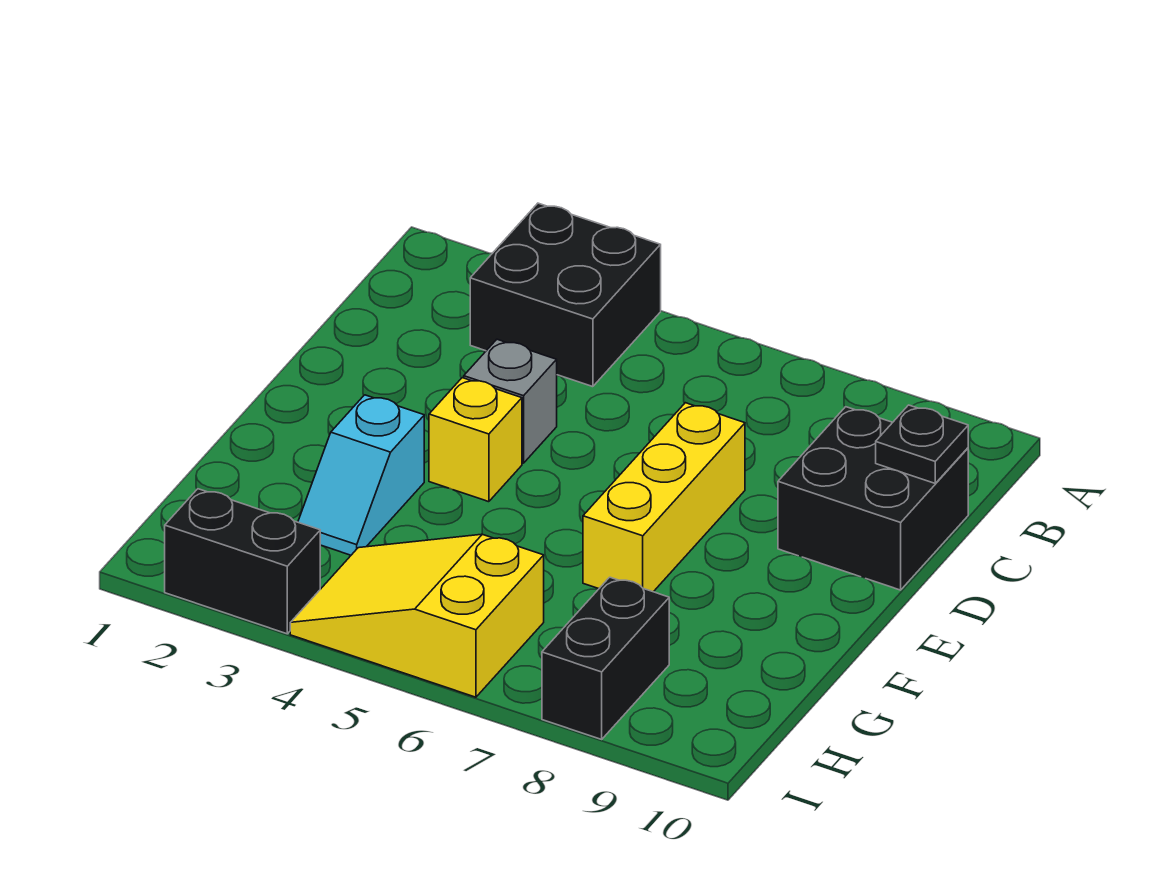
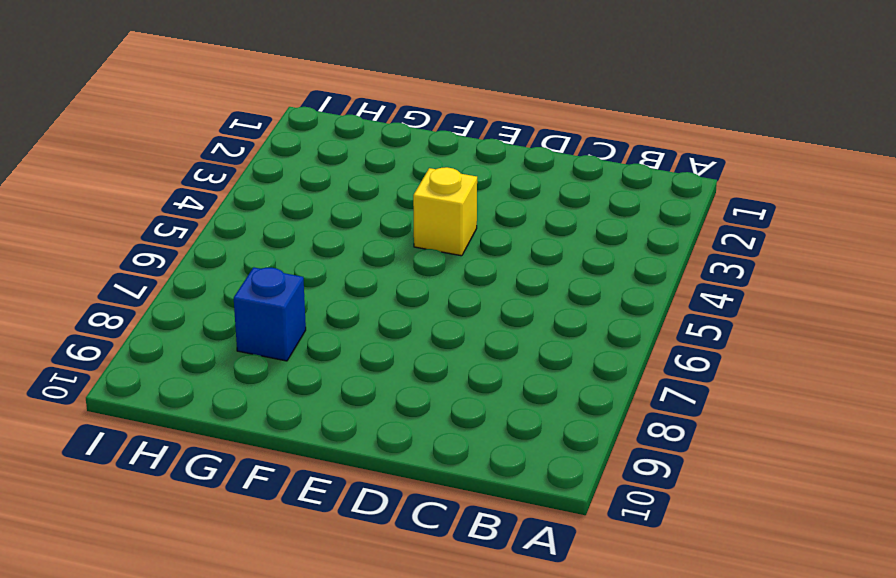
blue brick G8 level 1 -> none
none -> black brick A3:B4 level 1
none -> black brick C9:D10 level 1

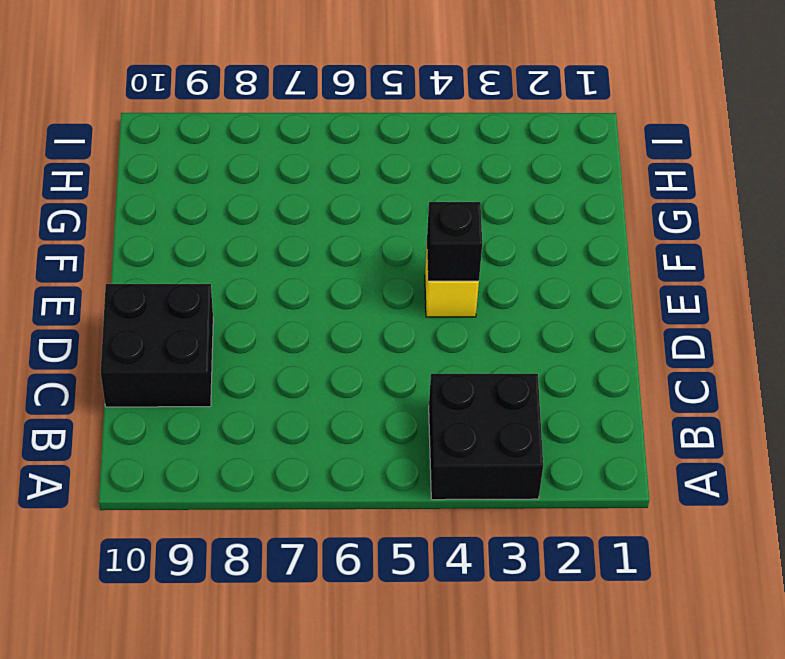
black brick E4 level 2 -> none
none -> grey brick D4 level 1
none -> yellow brick D7:F7 level 1

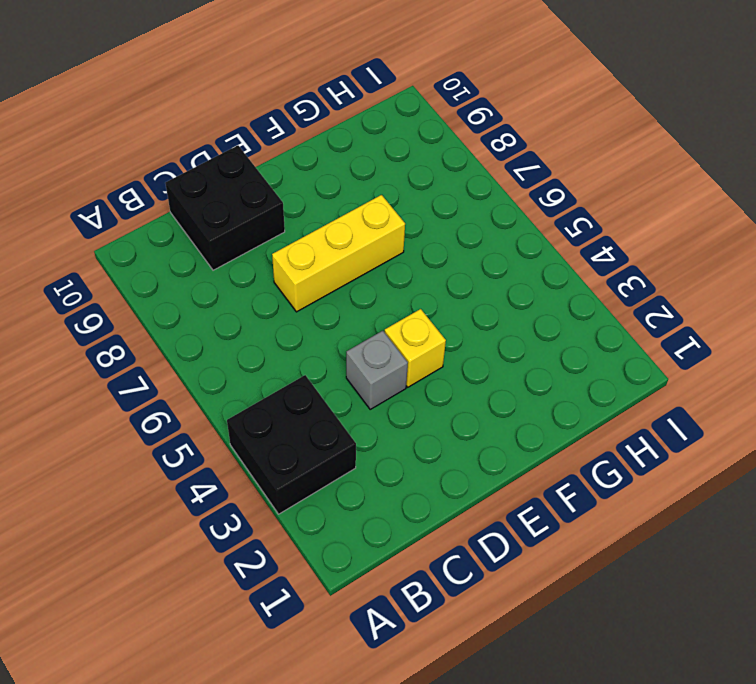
none -> cyan slope F3:G3 level 1 top F
none -> yellow slope H4:I6 level 1 top 6

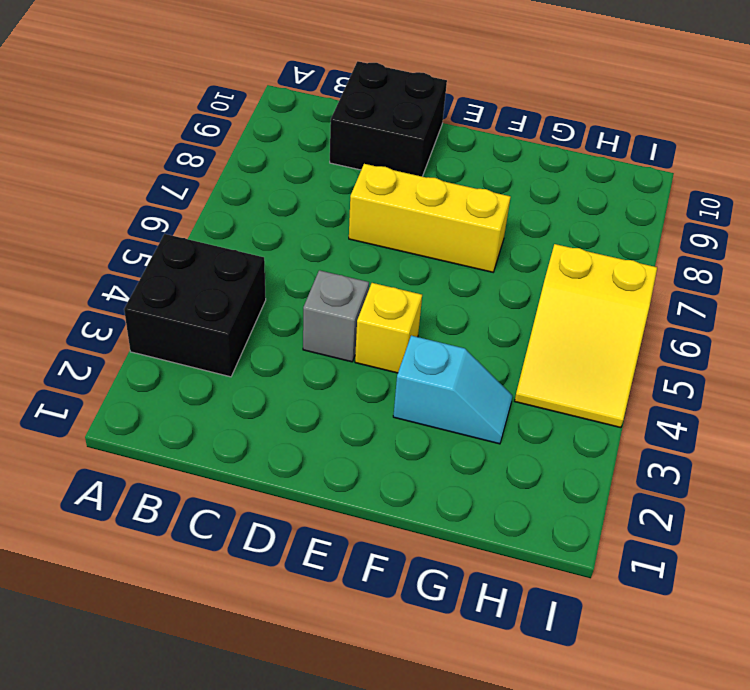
none -> black brick H8:I8 level 1
none -> black brick I2:I3 level 1

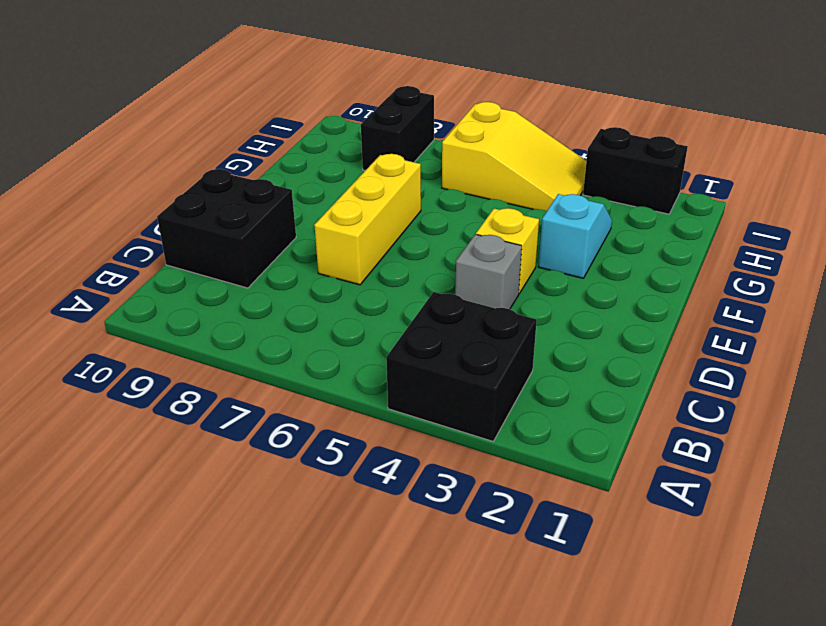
none -> black plate C10 level 2

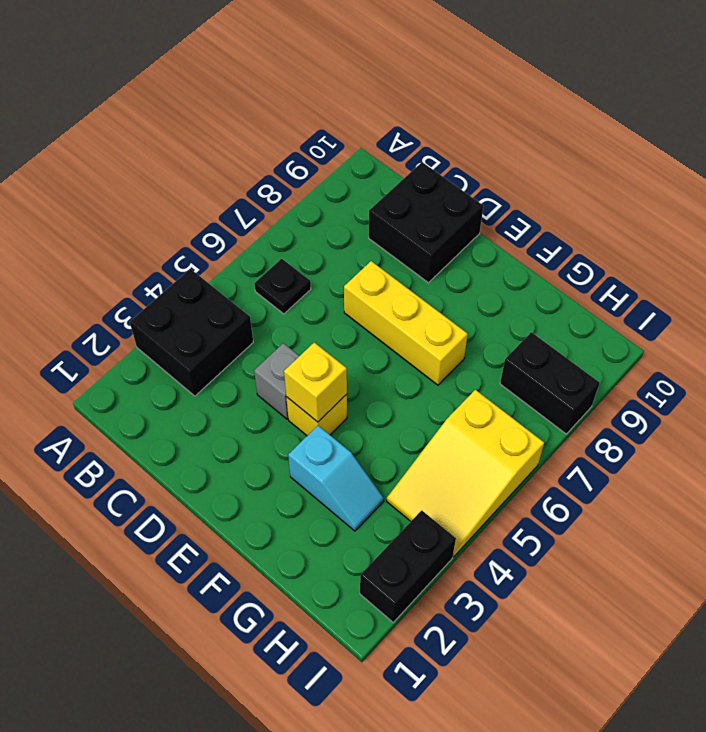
black plate B6 level 1 -> black plate C10 level 2
yellow brick E4 level 2 -> none

